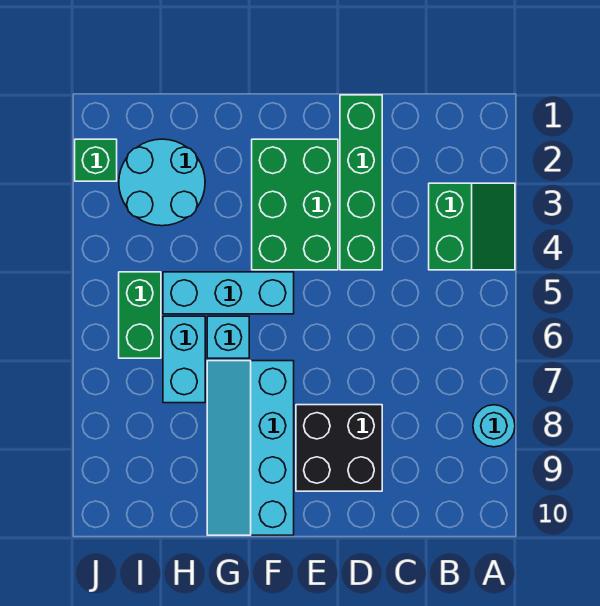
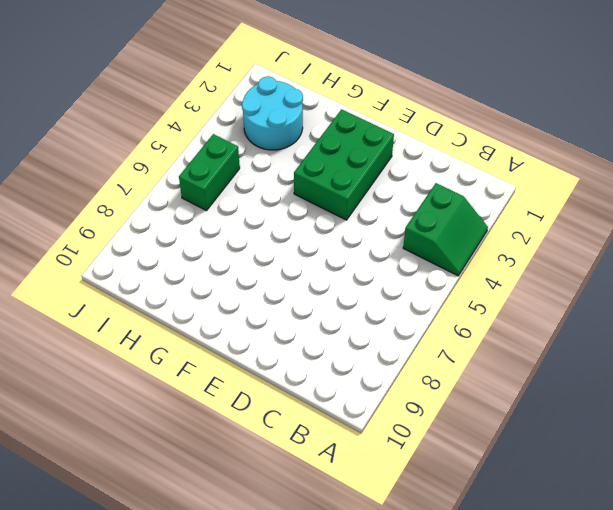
none -> cyan round brick A8 level 1
none -> green brick D1:D4 level 1
none -> black brick D8:E9 level 1

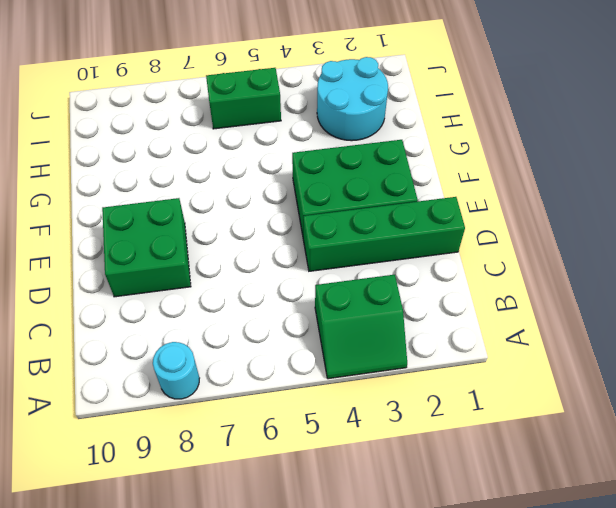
green brick D8:E9 level 1 -> black brick D8:E9 level 1
none -> cyan brick F5:H5 level 1
none -> cyan slope F7:G10 level 1 top F
none -> cyan brick G6 level 1

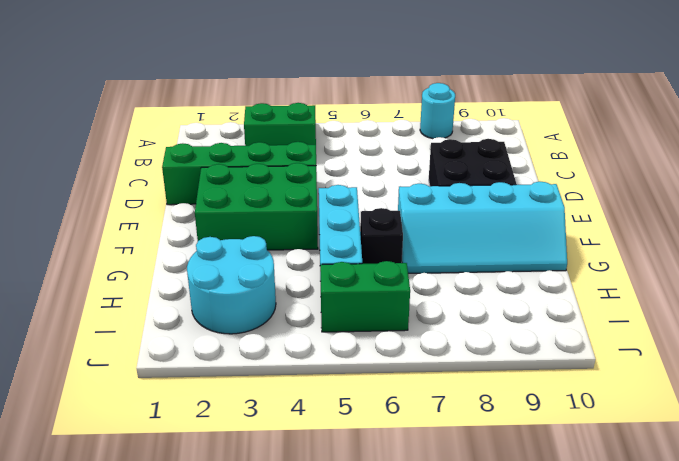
black brick G6 level 1 -> cyan brick G6 level 1
none -> cyan brick H6:H7 level 1
none -> green brick J2 level 1

